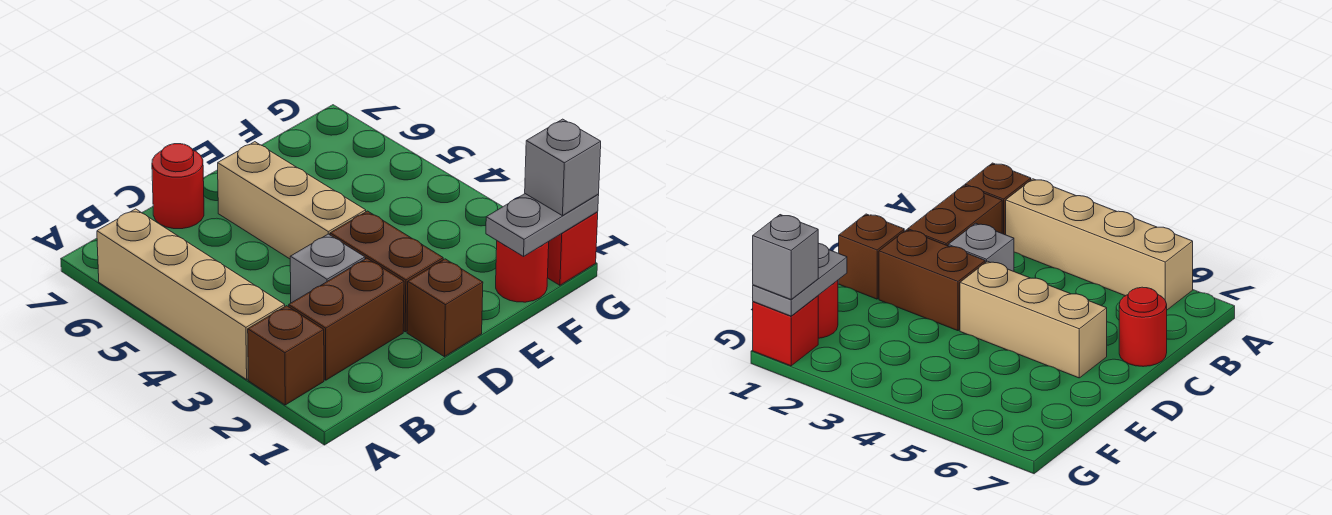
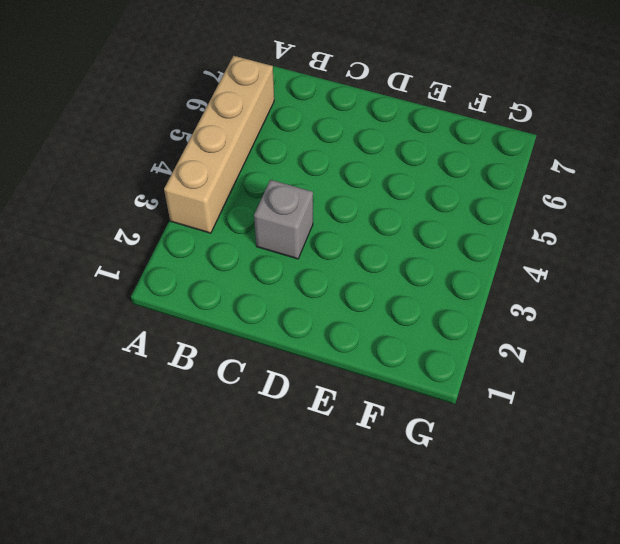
none -> brown brick A2 level 1
none -> brown brick B2:C2 level 1
none -> red round brick C7 level 1

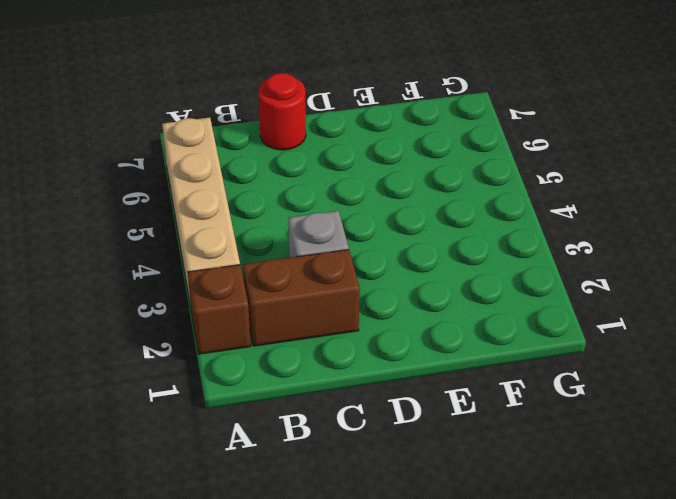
none -> brown brick D1 level 1
none -> brown brick D2:D3 level 1
none -> tan brick D4:D6 level 1

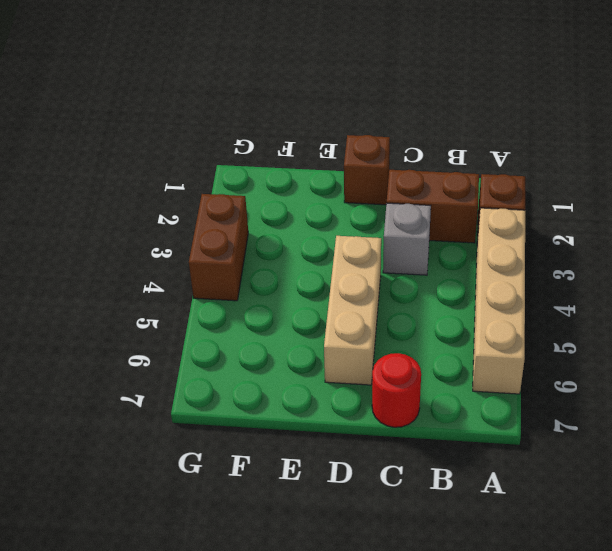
brown brick G3:G4 level 1 -> brown brick D2:D3 level 1
none -> red round brick F1 level 1
none -> red brick G1 level 1
none -> grey plate F1:G1 level 2

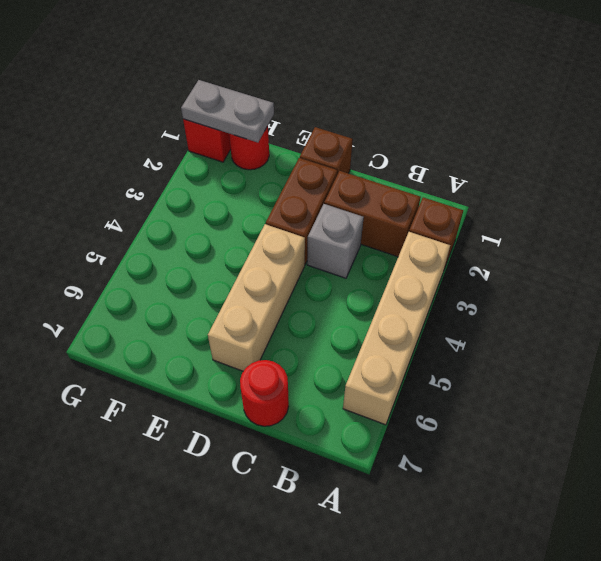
none -> grey brick G1 level 3

